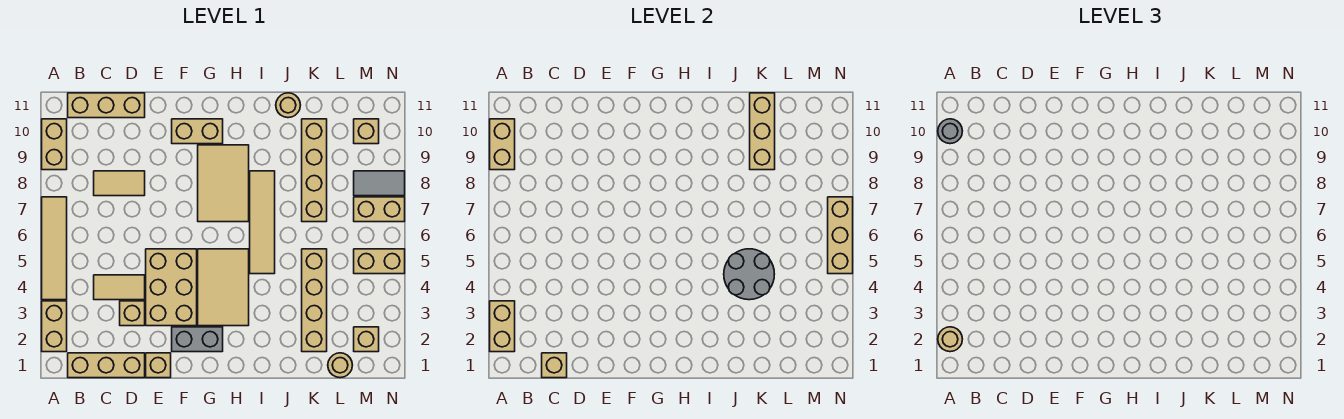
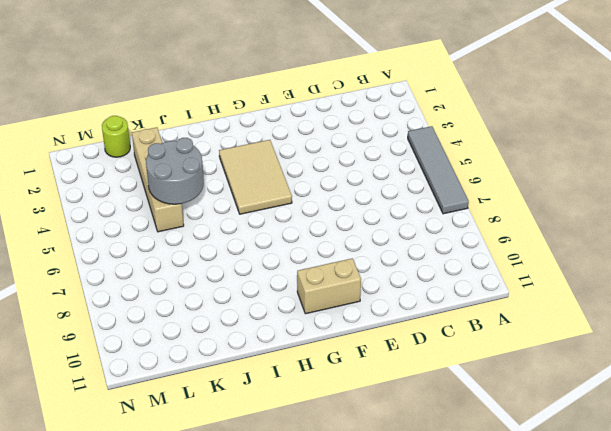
grey tile A4:A7 level 1 -> tan tile A4:A7 level 1
lime round brick L1 level 1 -> tan round brick L1 level 1
none -> tan brick A2:A3 level 1
none -> tan brick A9:A10 level 1
none -> tan brick B1:D1 level 1
none -> tan brick B11:D11 level 1

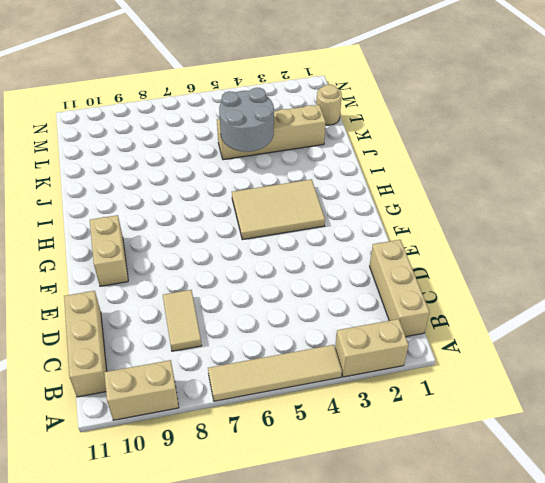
none -> tan tile C4:D4 level 1
none -> tan brick D3 level 1
none -> tan brick E1 level 1
none -> tan brick E3:F5 level 1

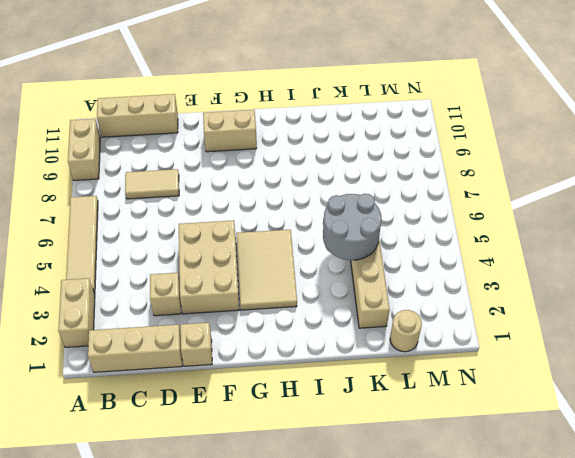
none -> tan tile C4:D4 level 1
none -> grey brick F2:G2 level 1
none -> tan tile G7:H9 level 1
none -> tan tile I5:I8 level 1

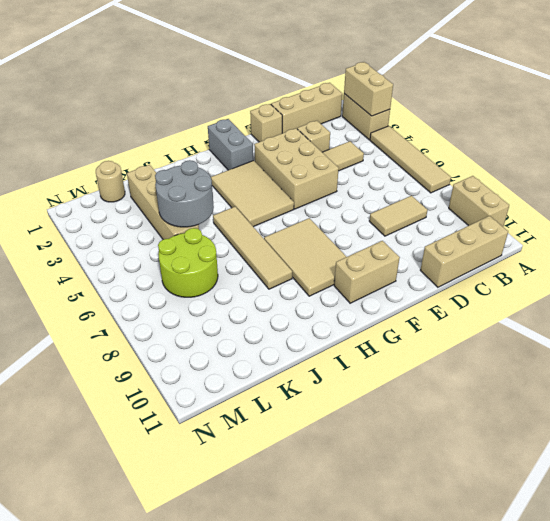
grey brick G1:G2 level 1 -> grey brick F2:G2 level 1
lime round brick K6:L7 level 1 -> tan brick K7:K10 level 1
none -> tan round brick J11 level 1
none -> tan brick M2 level 1
none -> tan brick M5:N5 level 1
none -> tan brick M7:N7 level 1

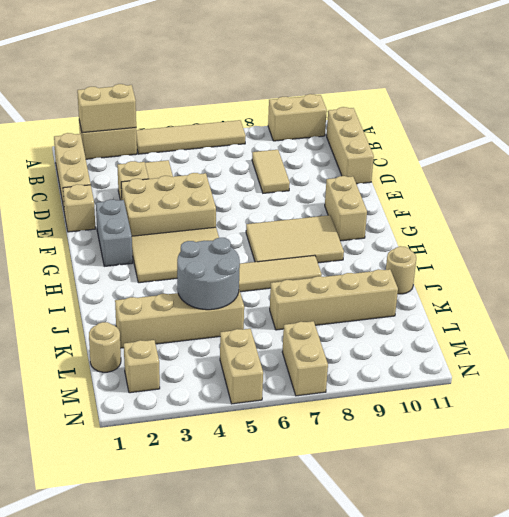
none -> grey tile M8:N8 level 1
none -> tan brick M10 level 1
none -> tan brick A9:A10 level 2
none -> tan brick C1 level 2

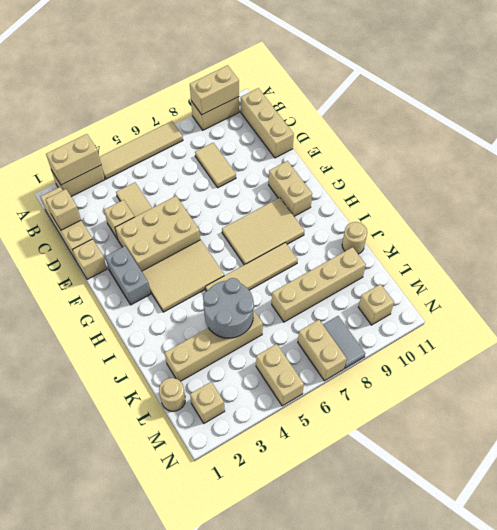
none -> tan brick K9:K11 level 2
none -> tan brick N5:N7 level 2
none -> tan round brick A2 level 3
none -> grey round brick A10 level 3

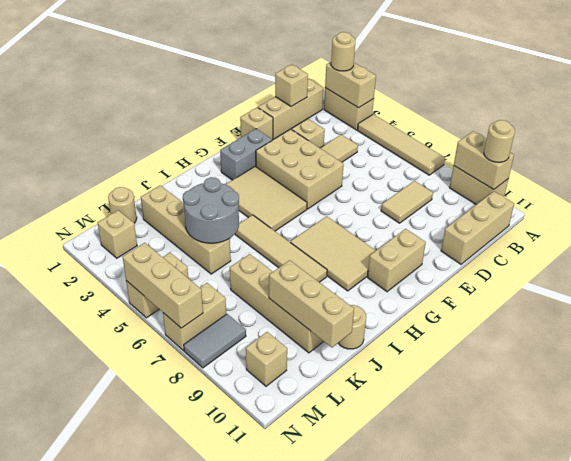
tan round brick A10 level 3 -> grey round brick A10 level 3

